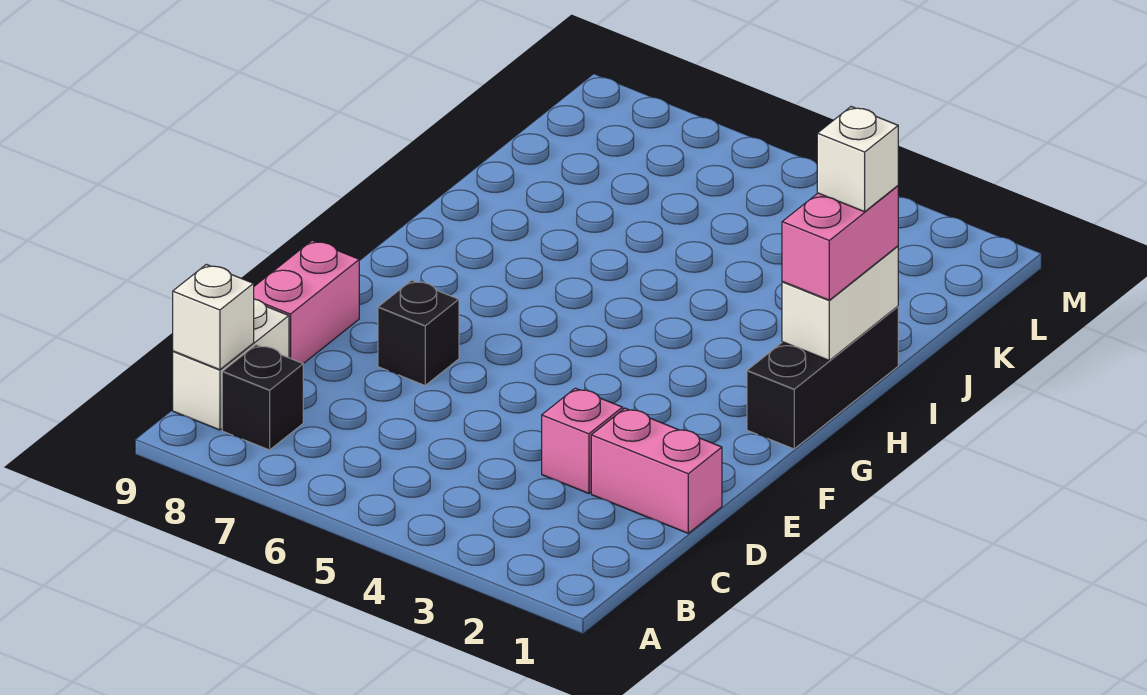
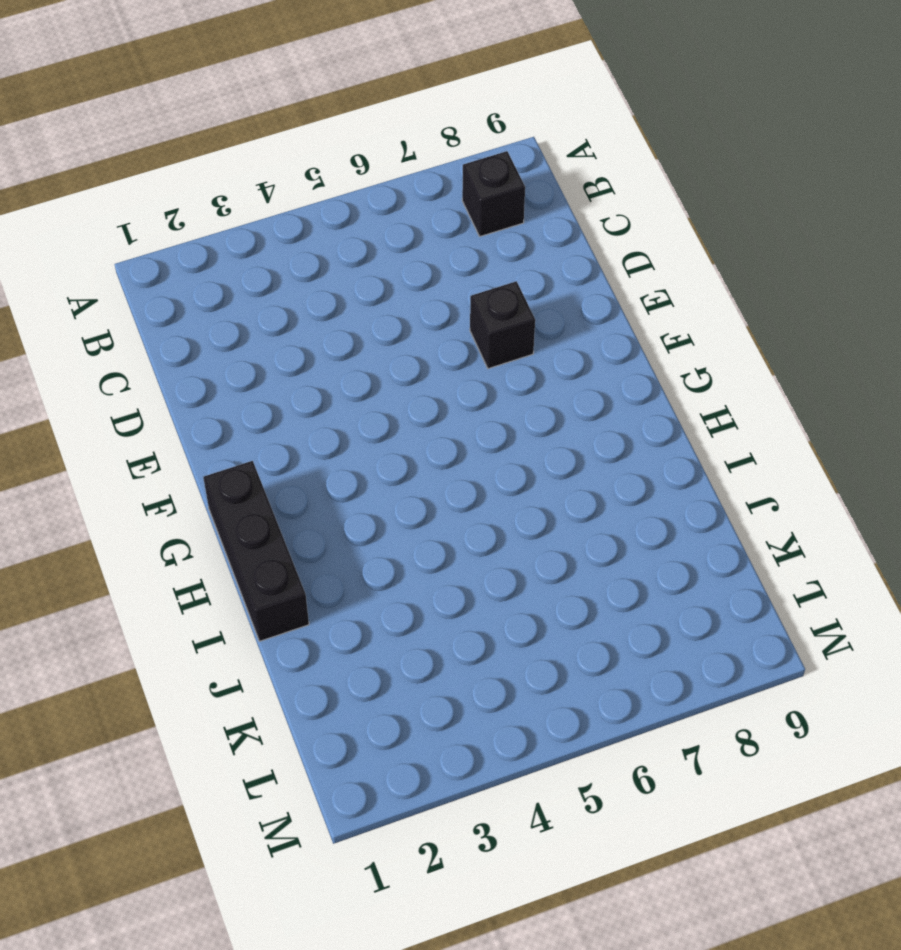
none -> white brick B9:C9 level 1
none -> pink brick D1:D2 level 1

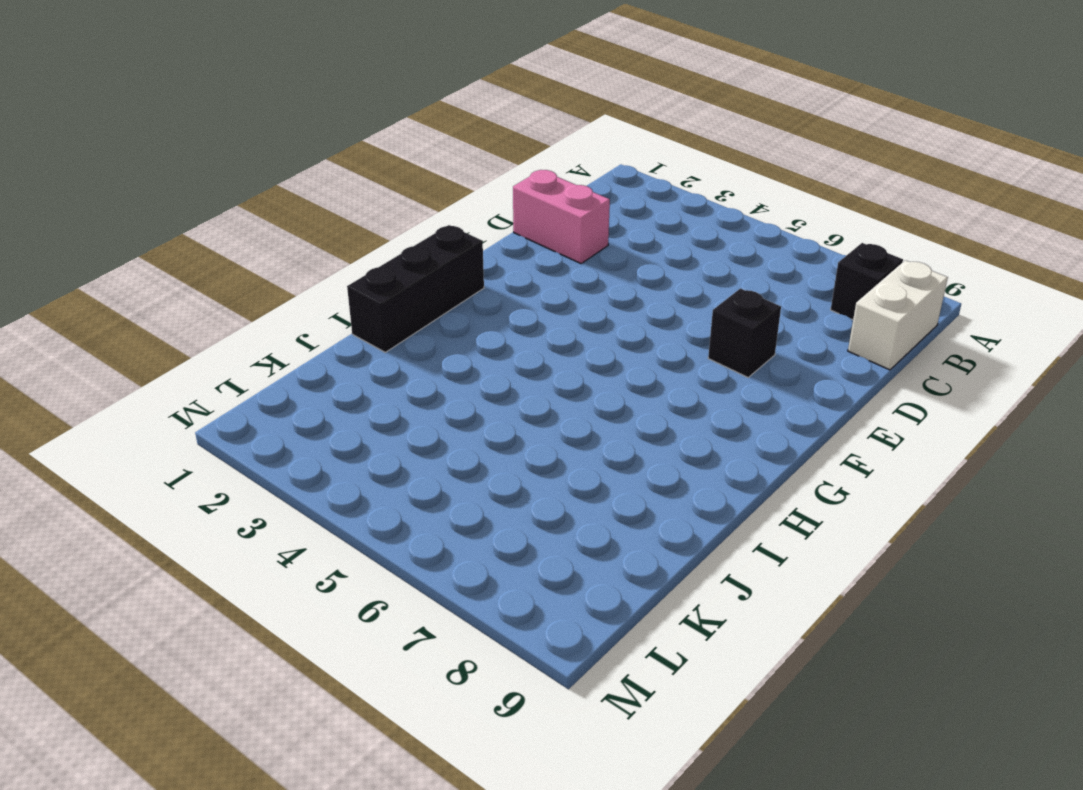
none -> pink brick D3 level 1
none -> pink brick D9:E9 level 1

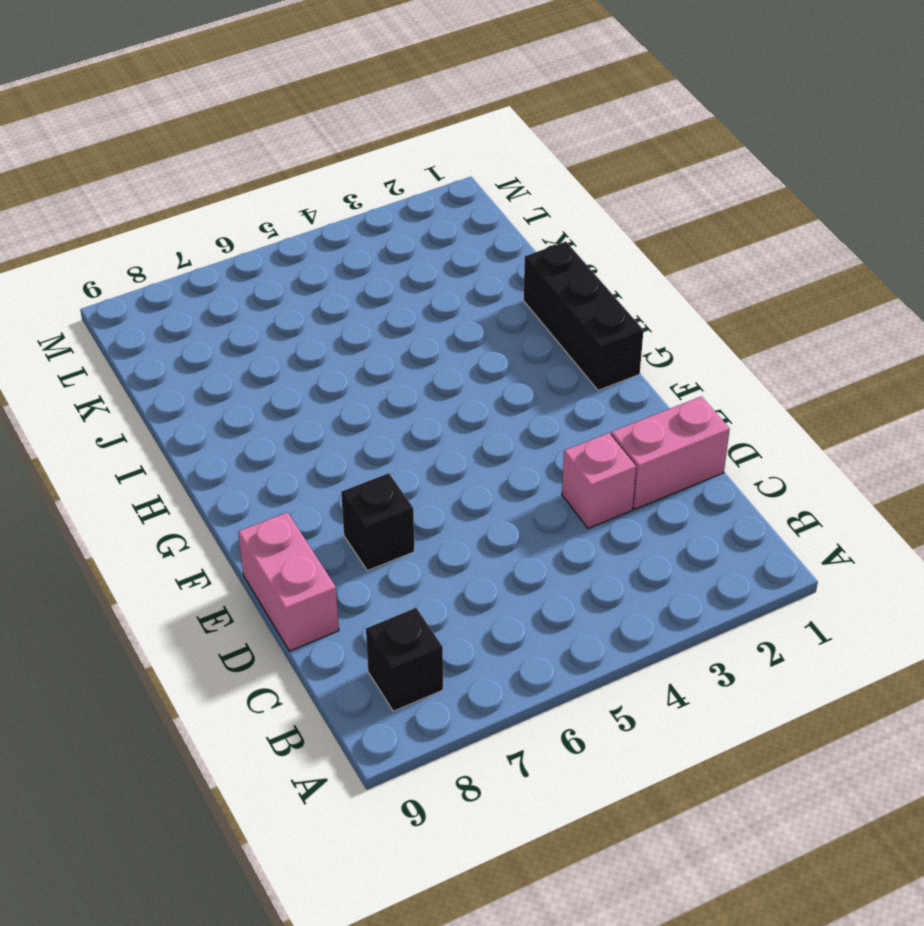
none -> white brick B9:C9 level 1
none -> white brick B9 level 2

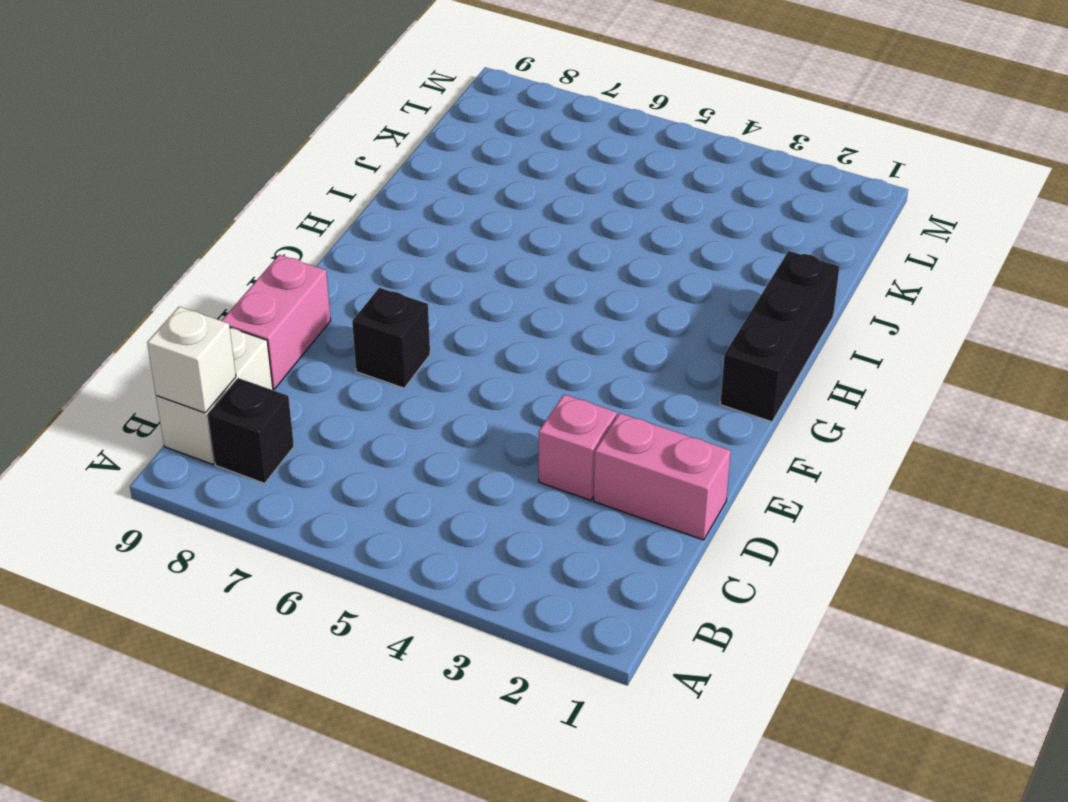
none -> white brick H1:I1 level 2
none -> pink brick H1:I1 level 3

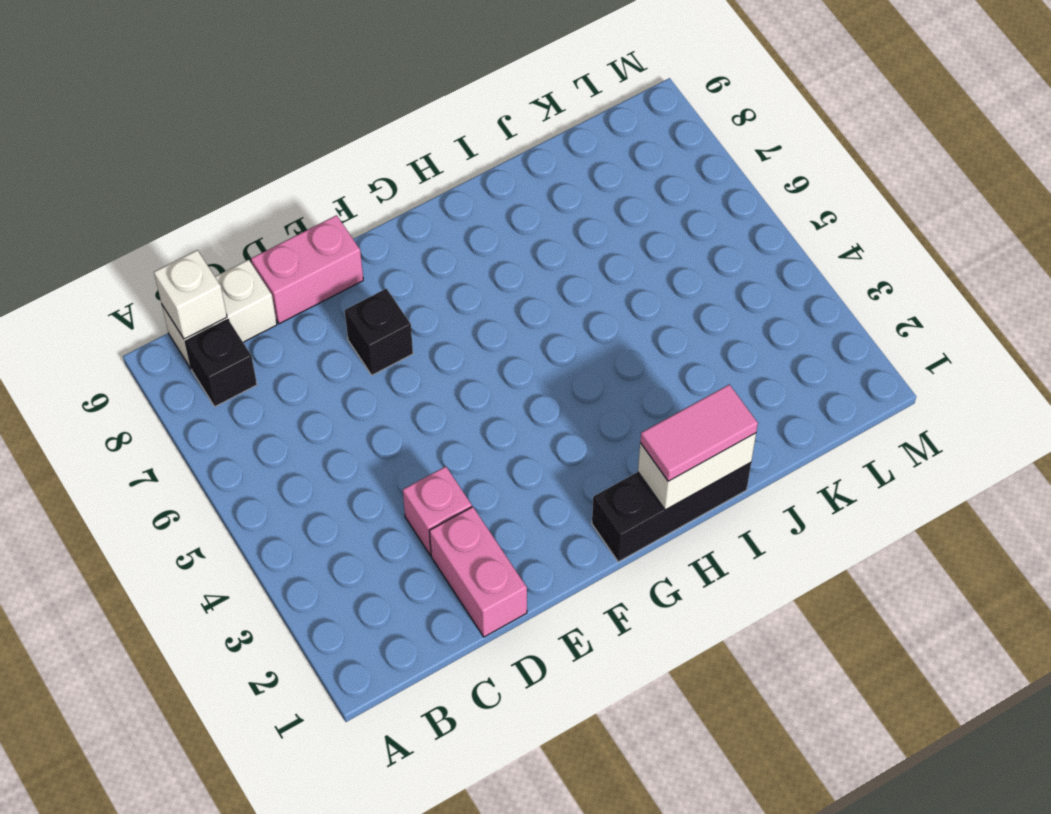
pink tile H1:I1 level 3 -> pink brick H1:I1 level 3
none -> white brick I1 level 4

